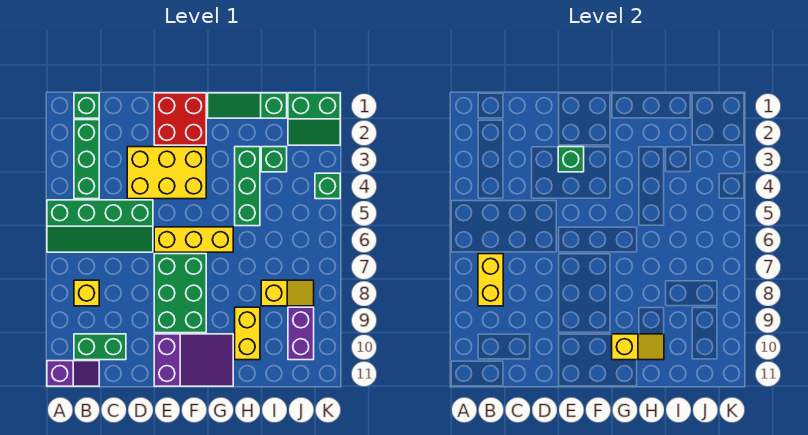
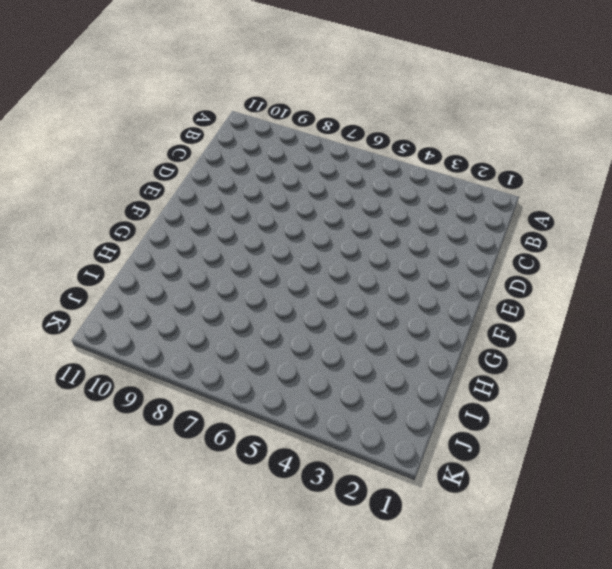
none -> green slope A5:D6 level 1 top 5
none -> purple slope A11:B11 level 1 top A
none -> green brick B1 level 1

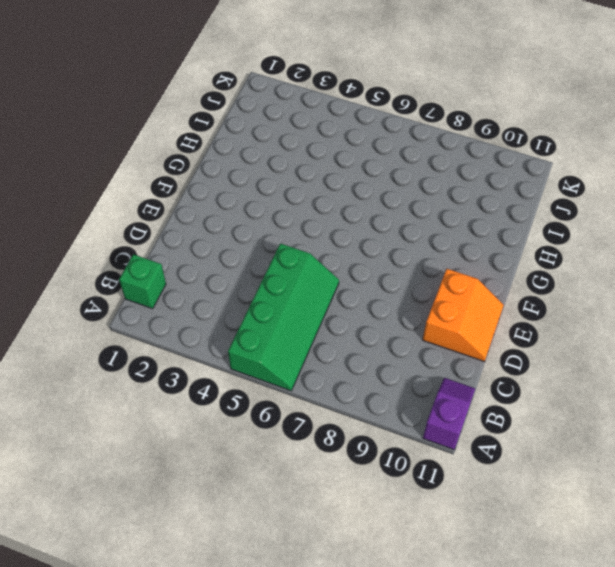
orange slope D10:E11 level 1 top 10 -> purple slope E10:G11 level 1 top E
none -> green brick B2:B4 level 1
none -> yellow brick B8 level 1
none -> green brick B10:C10 level 1

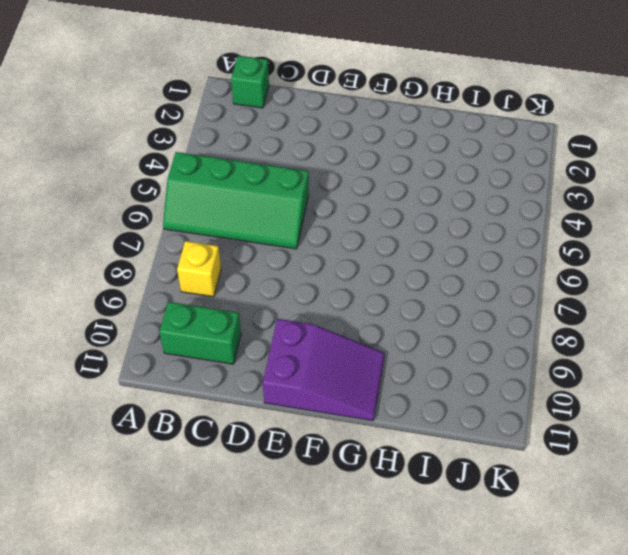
none -> purple slope A11:B11 level 1 top A
none -> green brick B2:B4 level 1
none -> yellow brick D3:F4 level 1

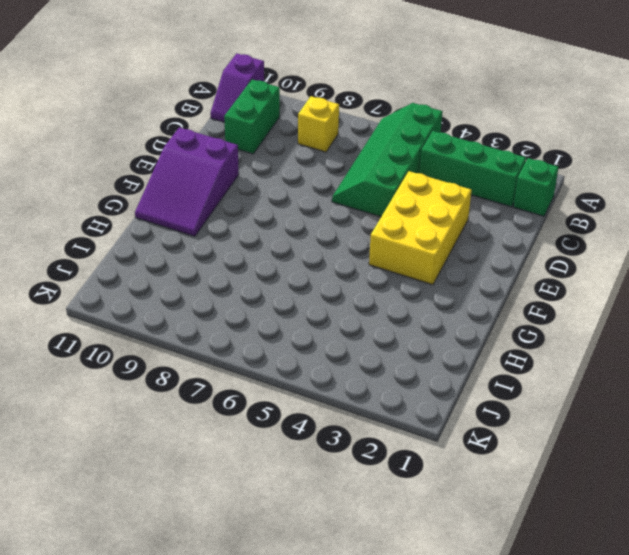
none -> red brick E1:F2 level 1
none -> yellow brick E6:G6 level 1
none -> green brick E7:F9 level 1

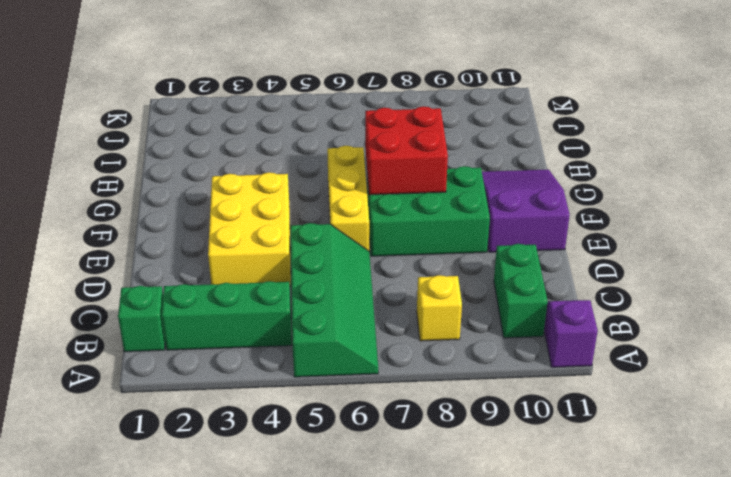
red brick F7:G8 level 2 -> red brick E1:F2 level 1
none -> green slope G1:I1 level 1 top I
none -> green brick H3:H5 level 1
none -> yellow brick H9:H10 level 1

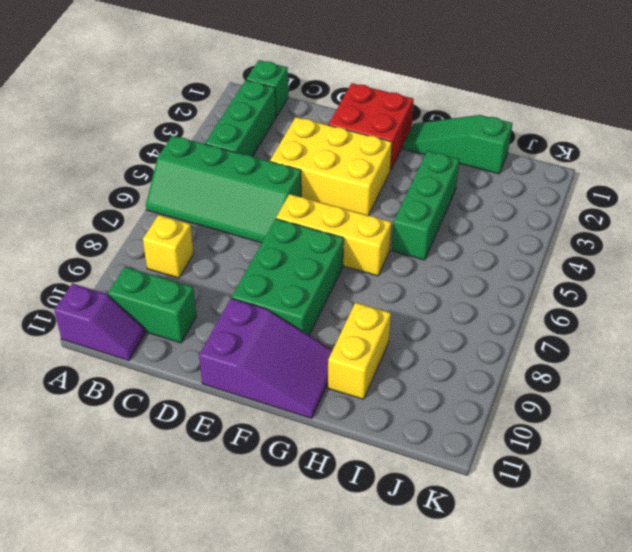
none -> green brick I3 level 1
none -> yellow slope I8:J8 level 1 top I
none -> green slope J1:K2 level 1 top 1

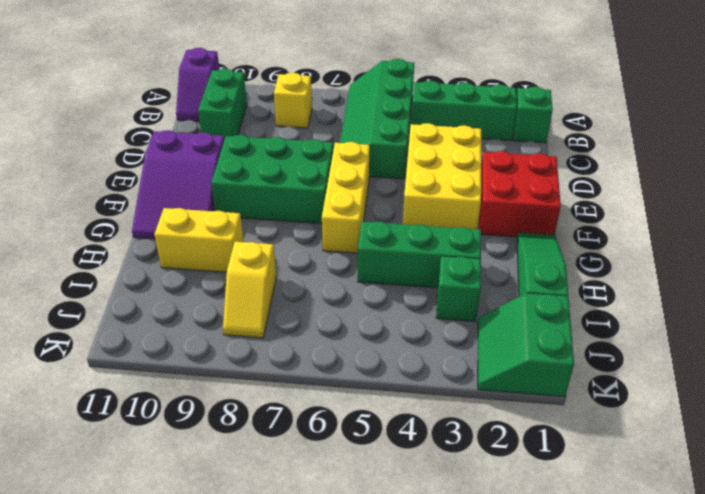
none -> purple brick J9:J10 level 1
none -> green brick K4 level 1
none -> yellow brick B7:B8 level 2

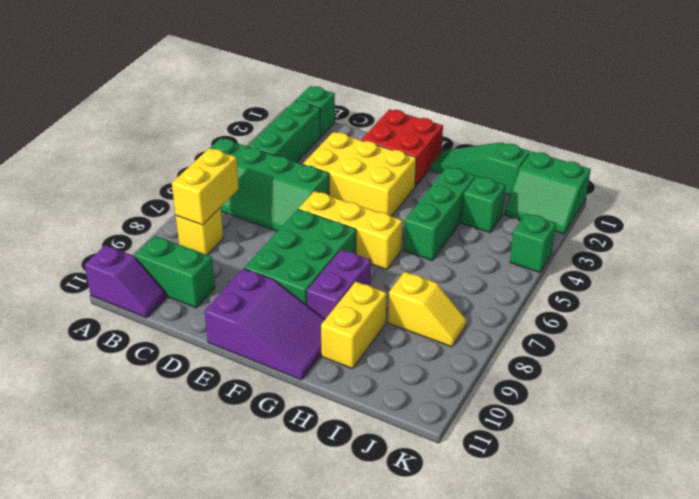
purple brick G8:G9 level 1 -> purple brick J9:J10 level 1
none -> green brick E3 level 2
none -> yellow slope G10:H10 level 2 top G

